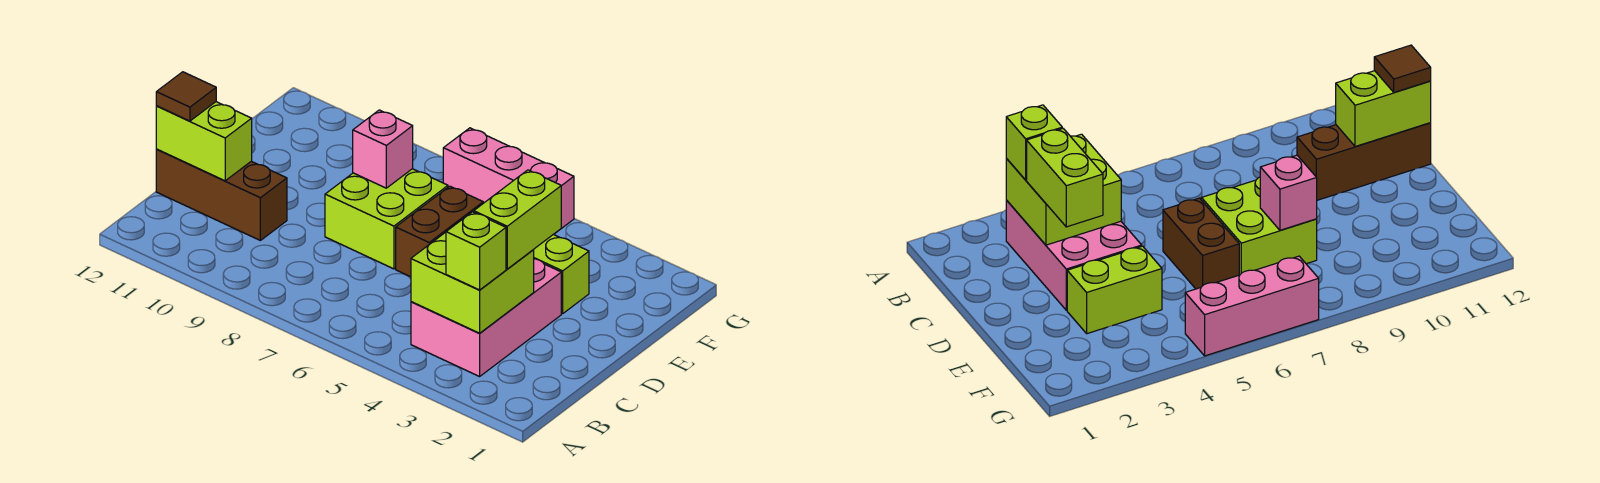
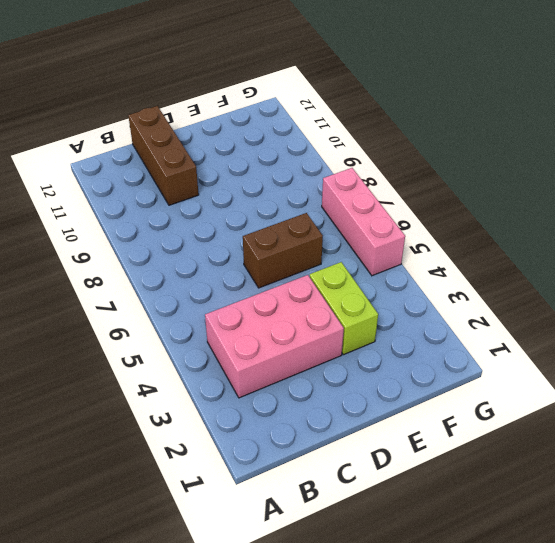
none -> lime brick D7:E8 level 1
none -> lime brick B3:C4 level 2
none -> lime brick C11:C12 level 2

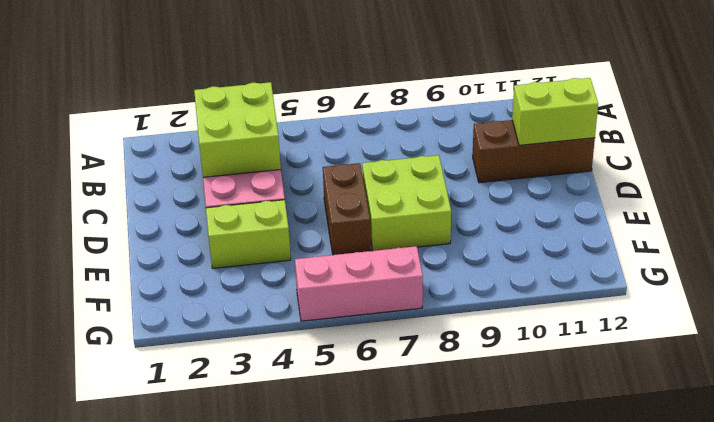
none -> pink brick E8 level 2
none -> lime brick B3 level 3
none -> lime brick C3:D3 level 3

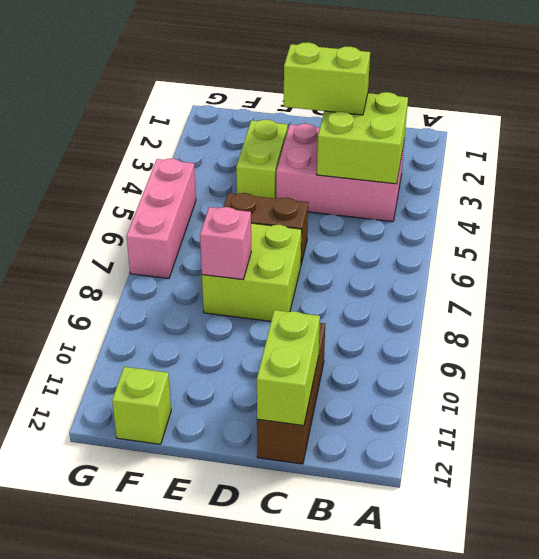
lime brick F12 level 1 -> lime brick B3 level 3
none -> brown tile C12 level 3

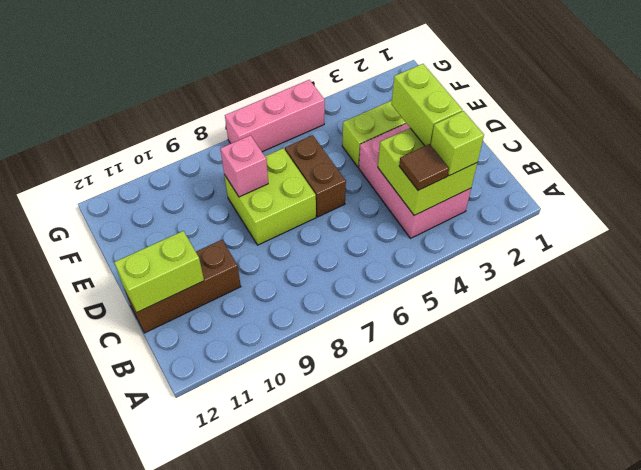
brown tile B4 level 3 -> brown tile C12 level 3

